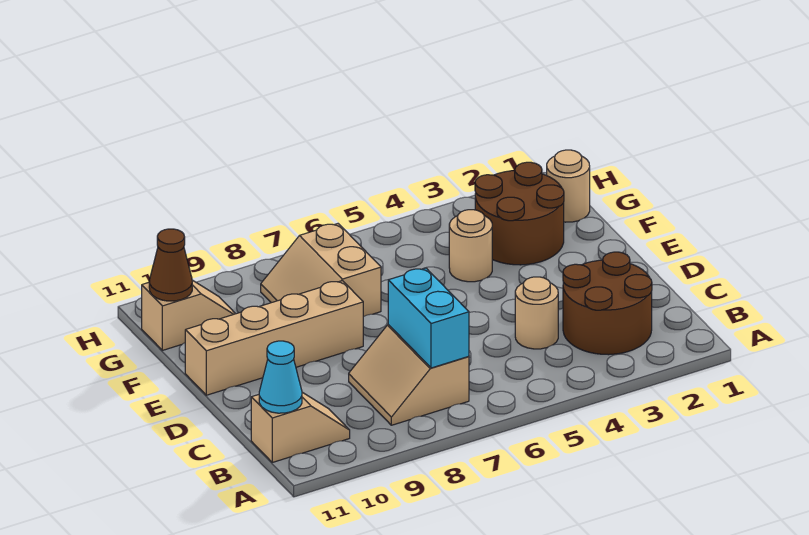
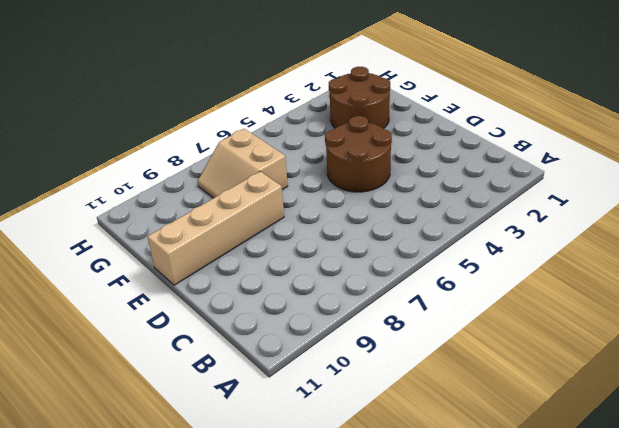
brown round brick D4:E5 level 1 -> brown round brick B2:C3 level 1
none -> tan slope B7:C8 level 1 top 7
none -> tan slope B10:B11 level 1 top 11
none -> tan round brick C4 level 1

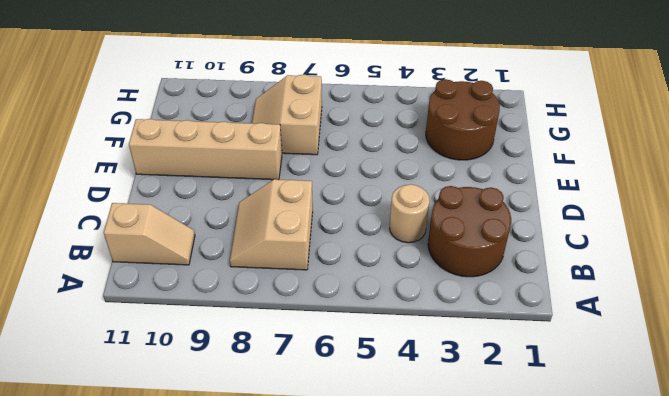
none -> tan round brick F4 level 1
none -> tan round brick G1 level 1
none -> tan slope G10:G11 level 1 top 11

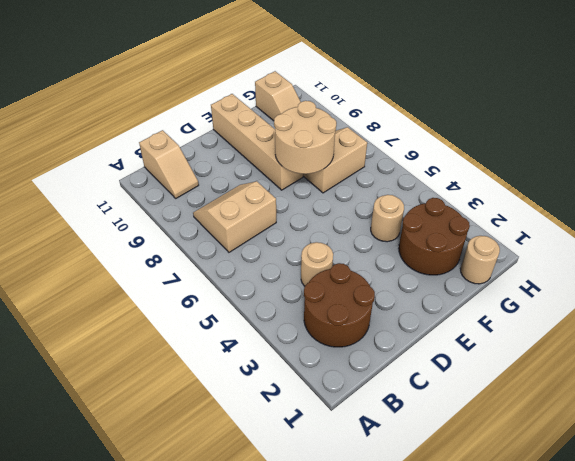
tan round brick E7:F8 level 2 -> none
none -> cyan brick B7:C7 level 2
none -> cyan cone B11 level 2
none -> brown cone G11 level 2

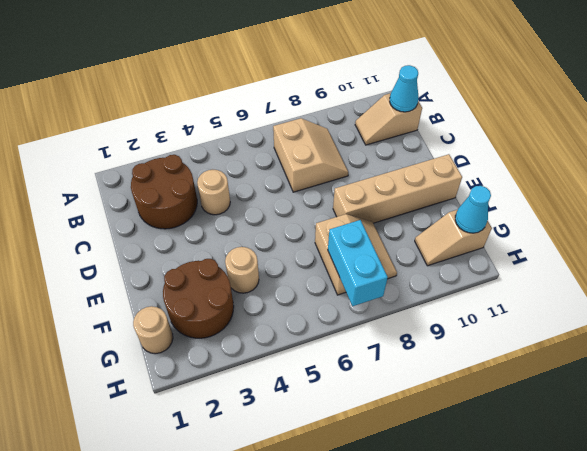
cyan brick G7:H7 level 2 -> cyan brick B7:C7 level 2
cyan cone G11 level 2 -> brown cone G11 level 2

